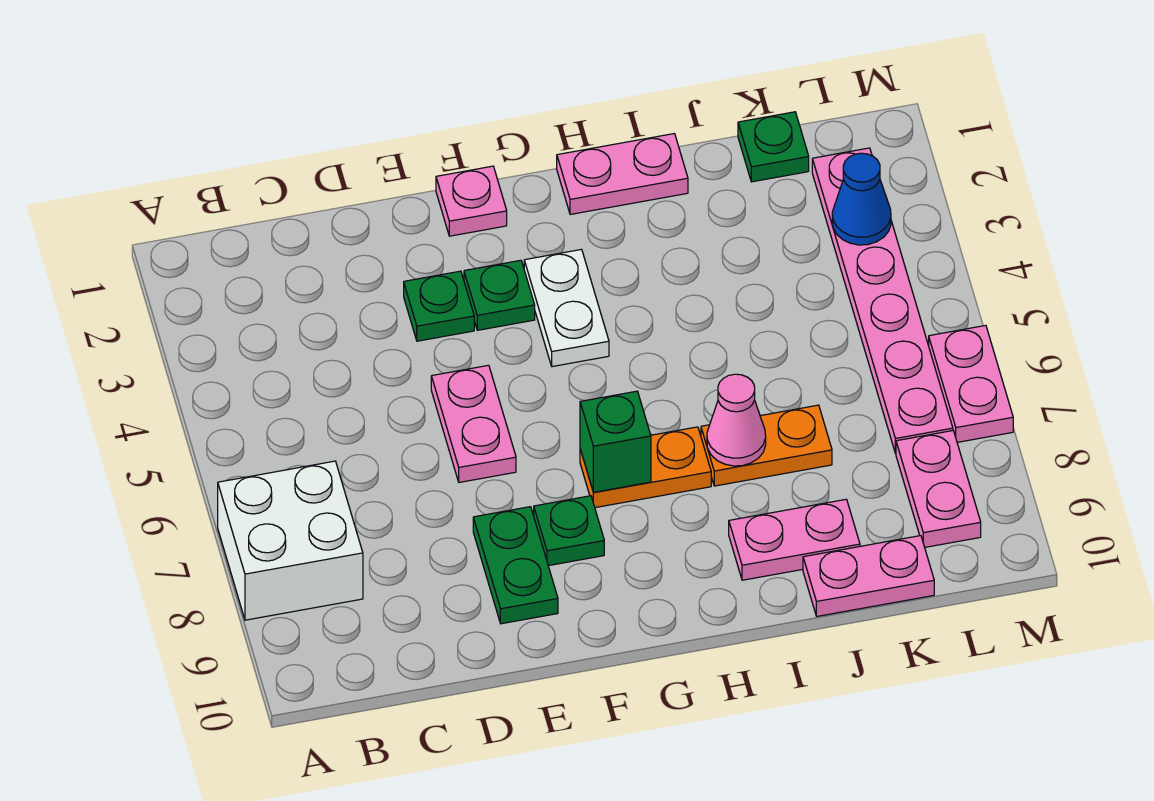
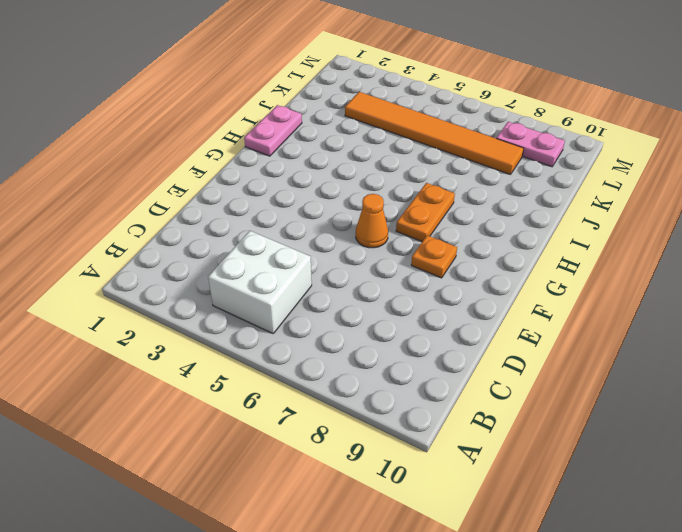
white brick B4:C5 level 1 -> white brick A7:B8 level 1
orange cone F6 level 1 -> none
orange plate F8 level 1 -> green plate F8 level 1
orange tile K3:K8 level 1 -> none
none -> green plate E3 level 1
none -> pink plate E5:E6 level 1
none -> green plate E8:E9 level 1

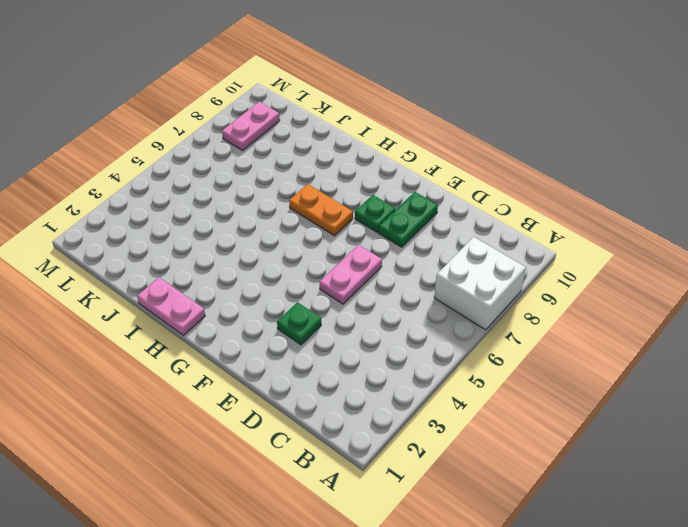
none -> pink plate F1 level 1
none -> green plate F3 level 1
none -> white plate G3:G4 level 1

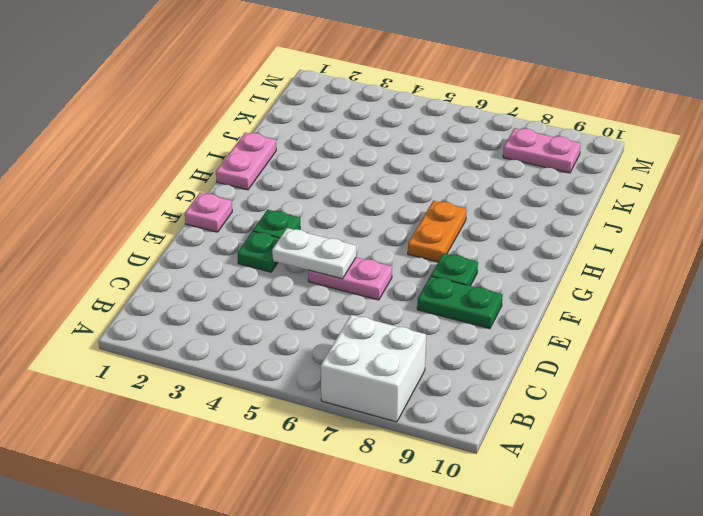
white plate E4:E5 level 2 -> white plate G3:G4 level 1
none -> orange plate I7:J7 level 1
none -> pink plate I9:J9 level 1
none -> pink plate J10:K10 level 1

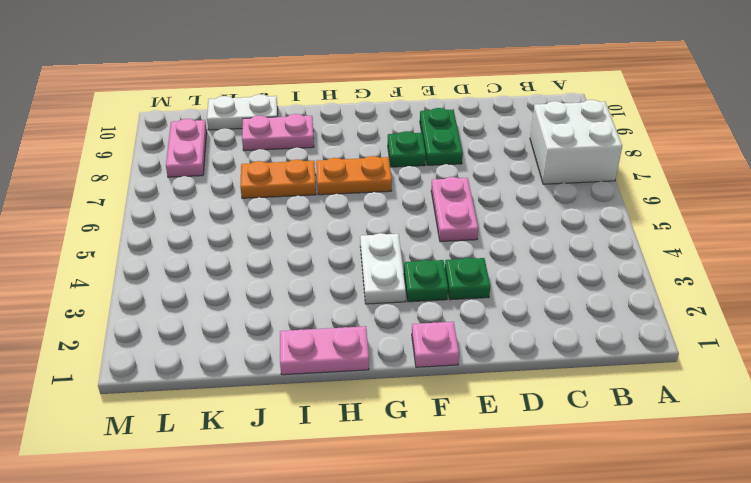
white plate J10:K10 level 1 -> pink plate J10:K10 level 1
none -> green plate K1 level 1
none -> pink plate L2:L7 level 1
none -> pink plate M6:M7 level 1

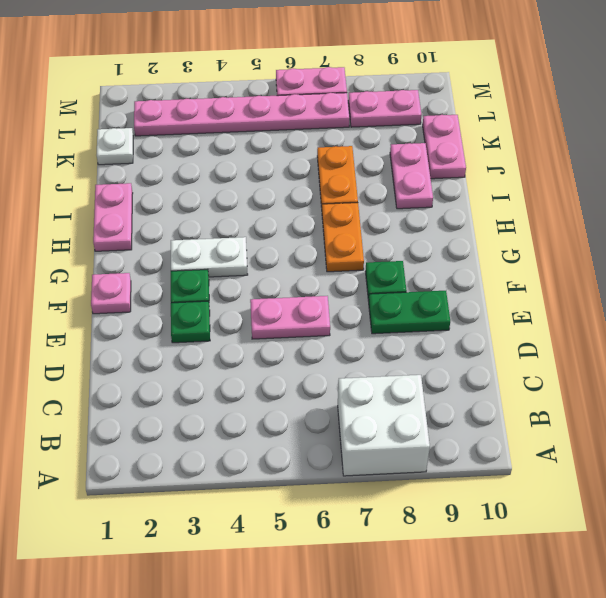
white plate K1 level 1 -> green plate K1 level 1
none -> green brick G7 level 2
none -> pink cone I7 level 2
none -> blue cone L3 level 2

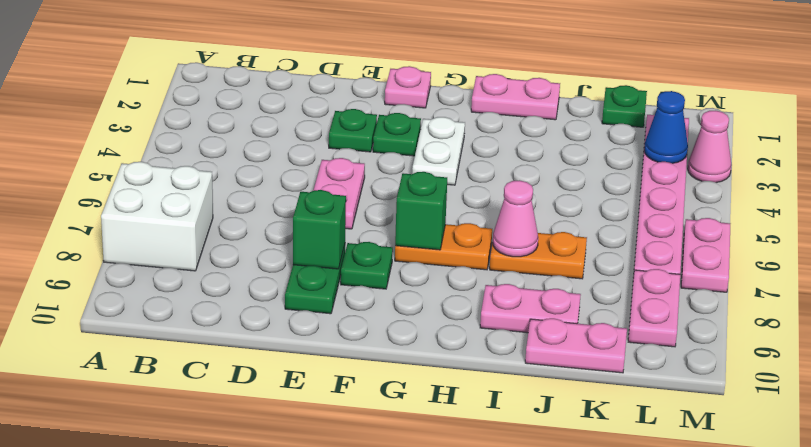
green brick E8 level 2 -> none
pink cone M3 level 1 -> none

